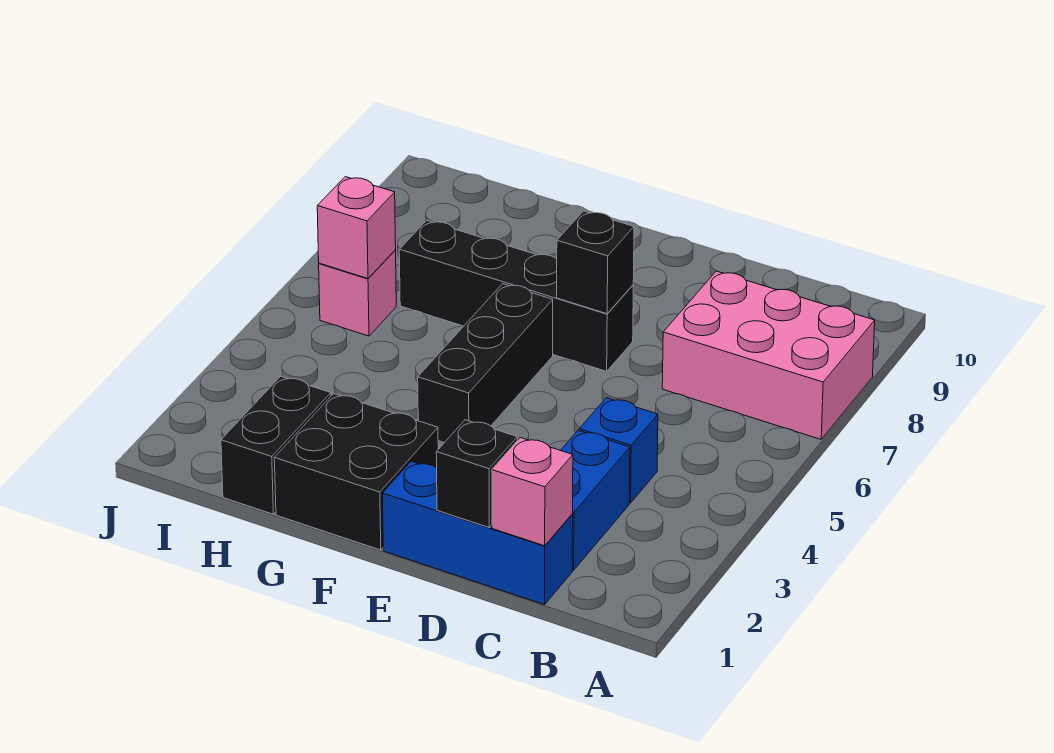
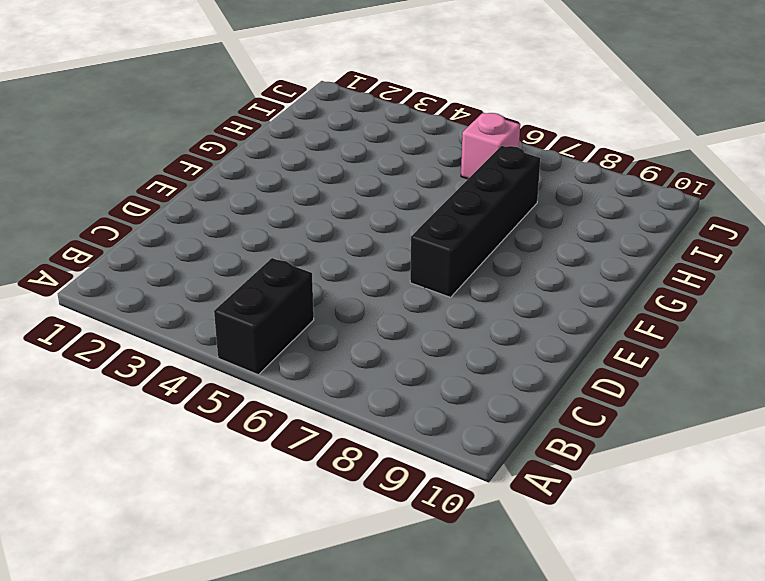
black brick A5:B5 level 1 -> black brick H1:H2 level 1
none -> pink brick A7:C8 level 1
none -> blue brick C1:E1 level 1
none -> blue brick C2:C3 level 1

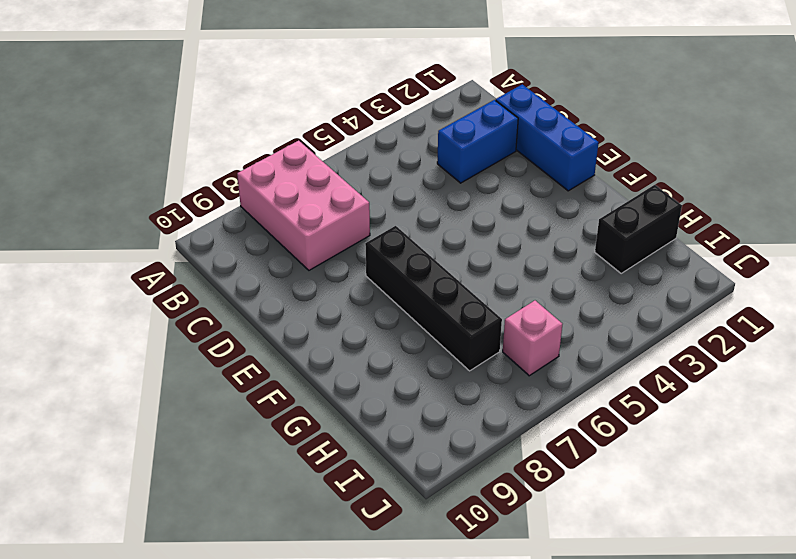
none -> blue brick C4 level 1
none -> black brick F1:G2 level 1
none -> black brick F4:F6 level 1

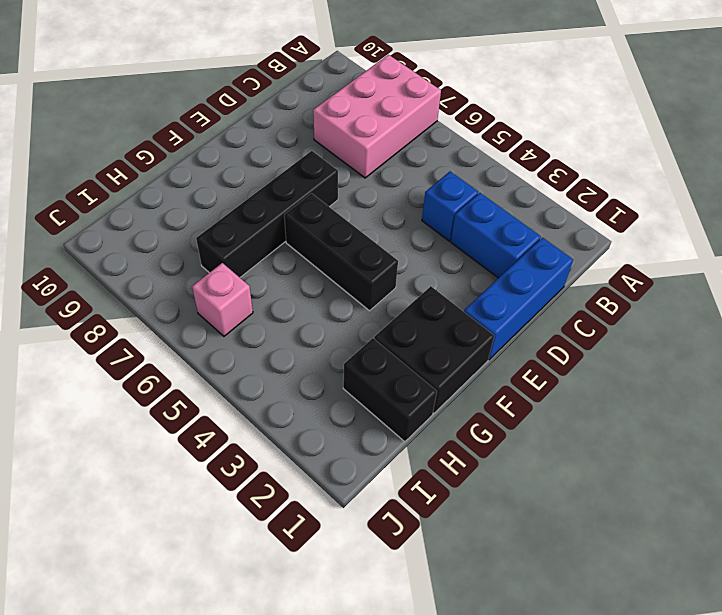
none -> pink brick C1 level 2
none -> black brick D1 level 2
none -> black brick E7 level 2

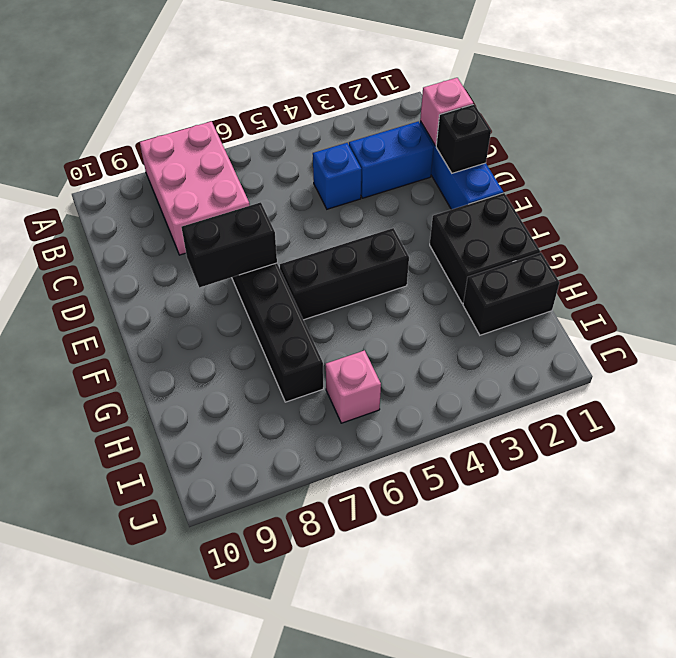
black brick E7:E8 level 2 -> black brick E7 level 2
none -> pink brick I6 level 2

